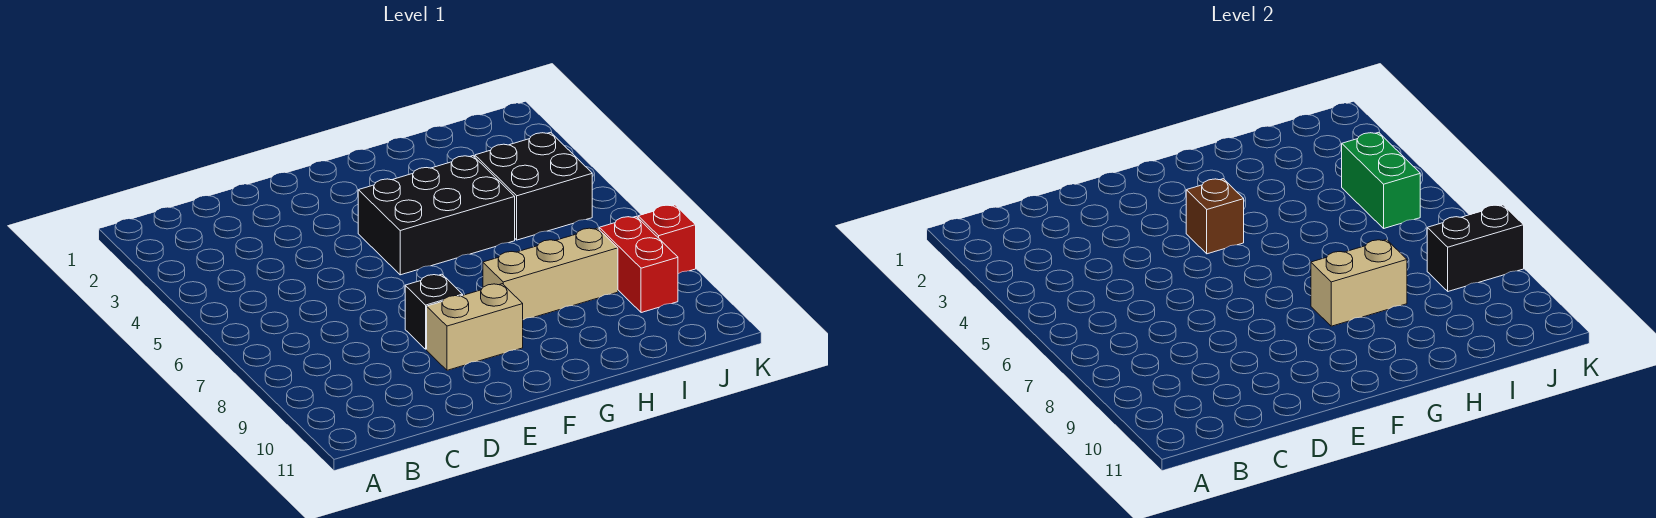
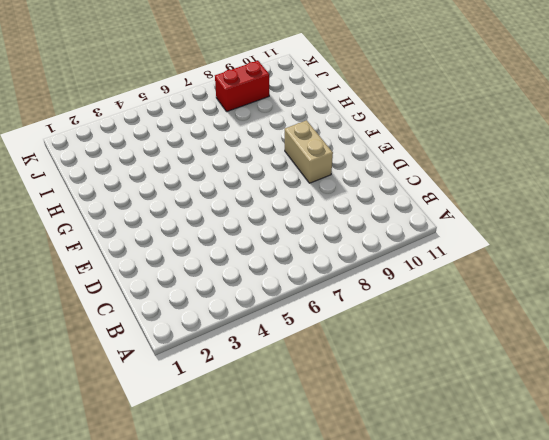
none -> black brick E8 level 1
none -> black brick F4:H5 level 1

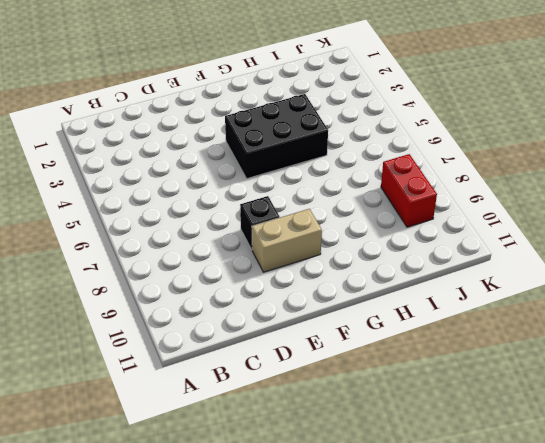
none -> tan brick G8:I8 level 1
none -> black brick I4:J5 level 1

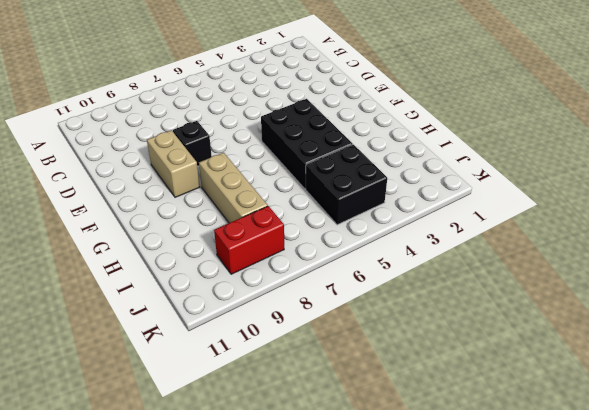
none -> red brick K8 level 1
none -> brown brick F4 level 2

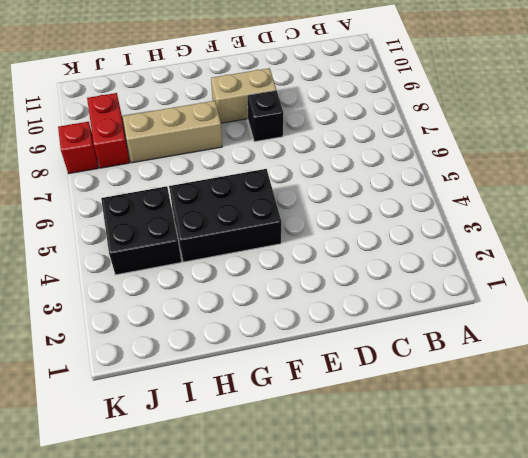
none -> brown brick F4 level 2
none -> tan brick G8:H8 level 2

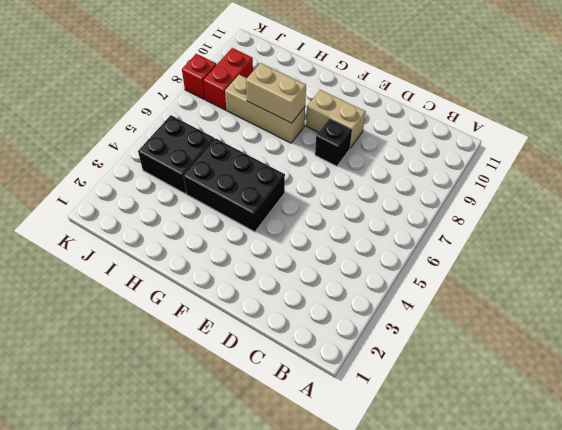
none -> brown brick F4 level 2
none -> green brick J4:J5 level 2

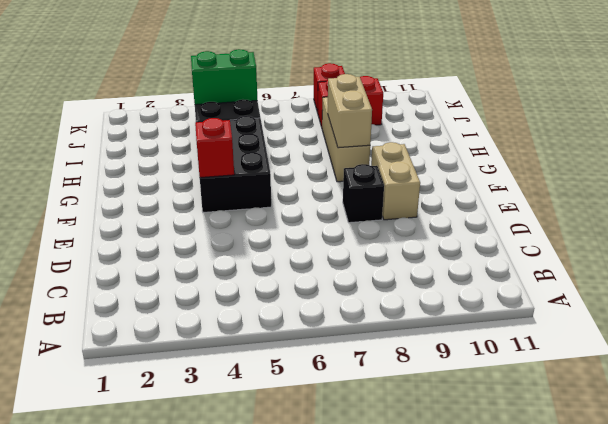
red brick F4 level 2 -> brown brick F4 level 2
none -> black brick J8:K8 level 2

